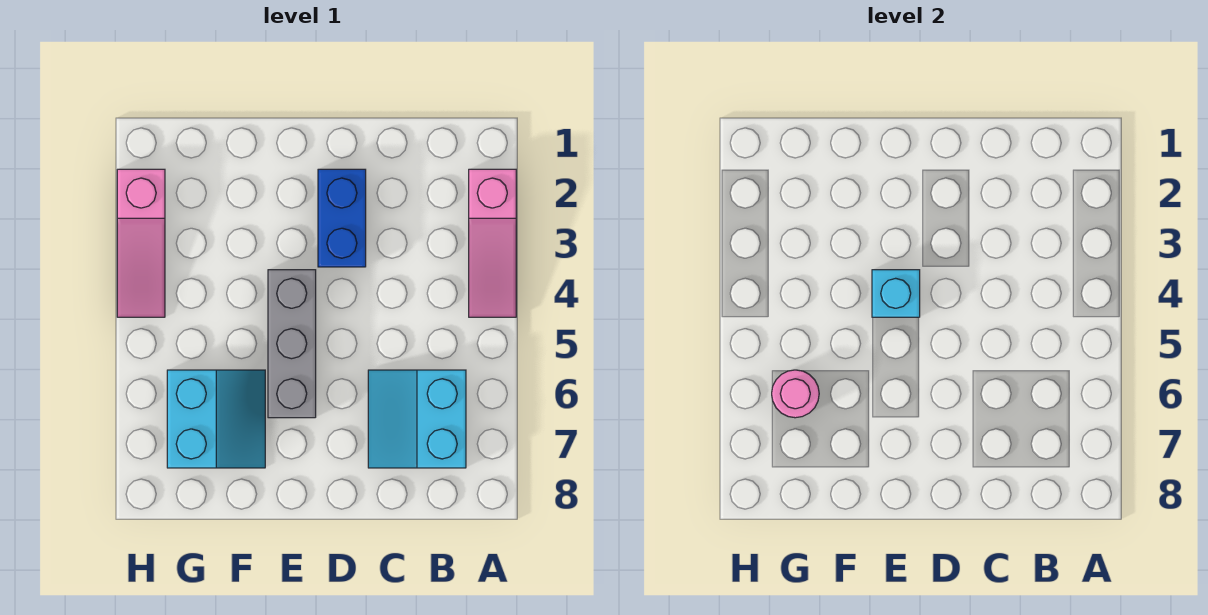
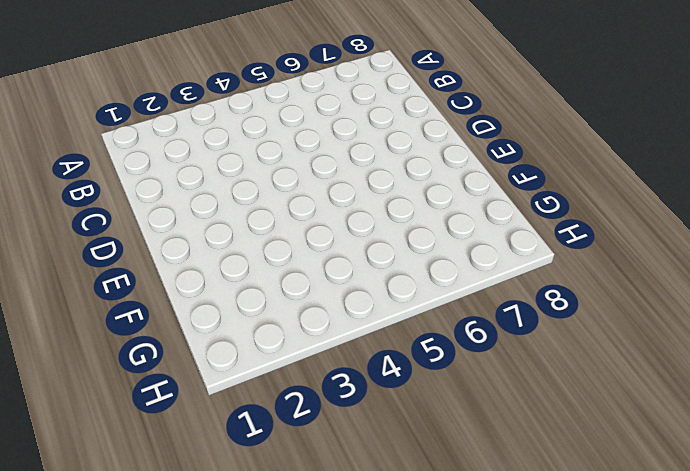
none -> pink slope A2:A4 level 1 top 2
none -> cyan slope B6:C7 level 1 top B

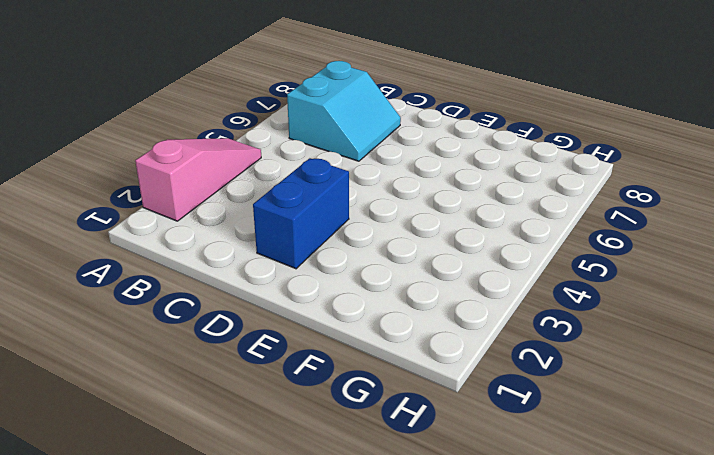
none -> grey brick E4:E6 level 1
none -> cyan slope F6:G7 level 1 top G

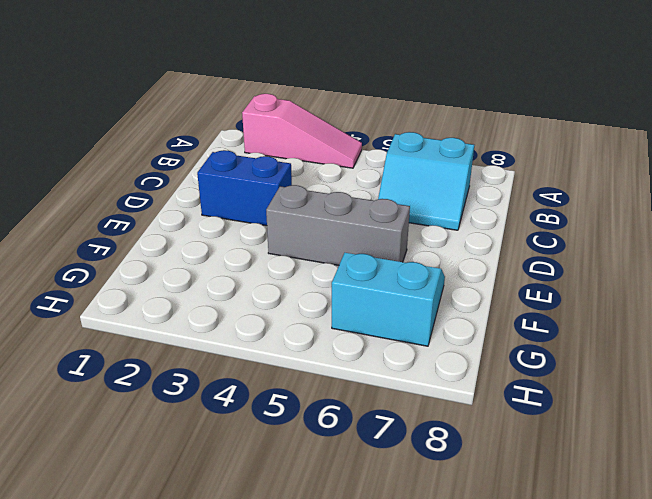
none -> pink slope H2:H4 level 1 top 2
none -> cyan brick E4 level 2

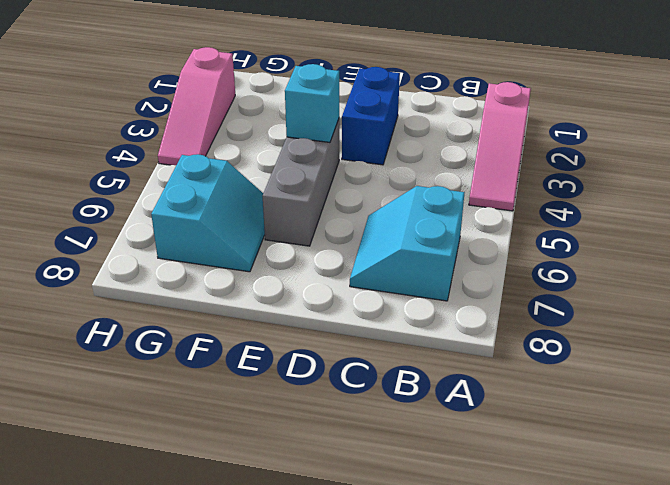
none -> pink round brick G6 level 2

